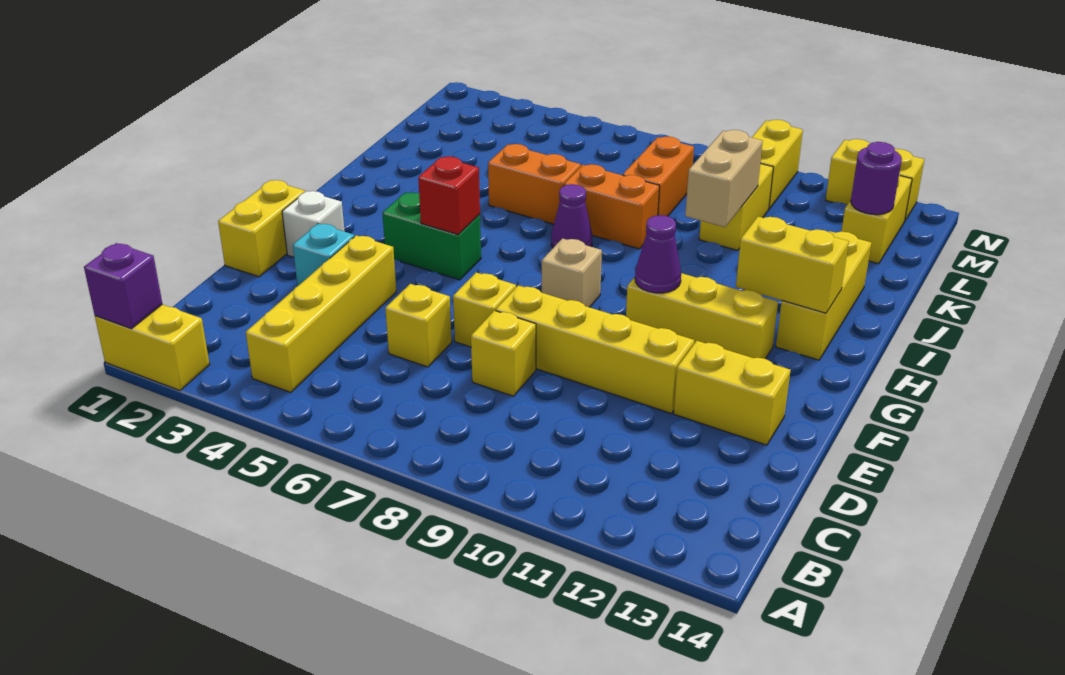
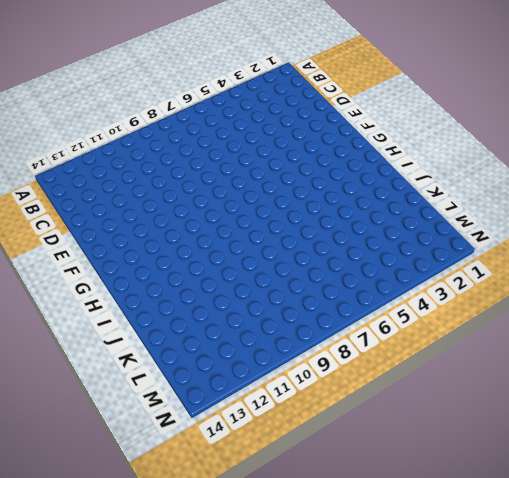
none -> yellow brick A1:A2 level 1
none -> yellow brick B4:E4 level 1
none -> yellow brick D6 level 1

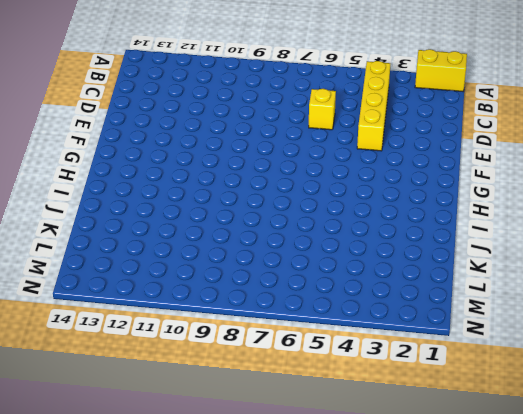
none -> yellow brick D8 level 1
none -> yellow brick E1:F1 level 1
none -> cyan brick E3 level 1

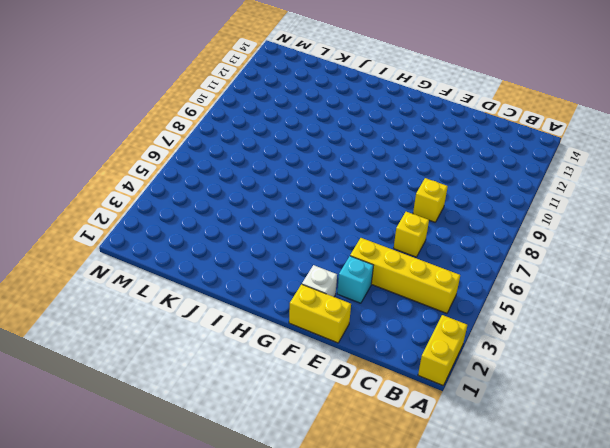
none -> yellow brick E7 level 1
none -> yellow brick E8:E11 level 1
none -> yellow brick E12:E13 level 1

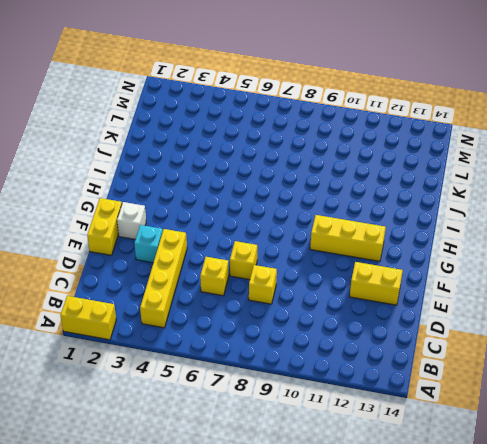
none -> yellow brick E8:E11 level 1
none -> green brick G4:G5 level 1
none -> tan brick G8 level 1

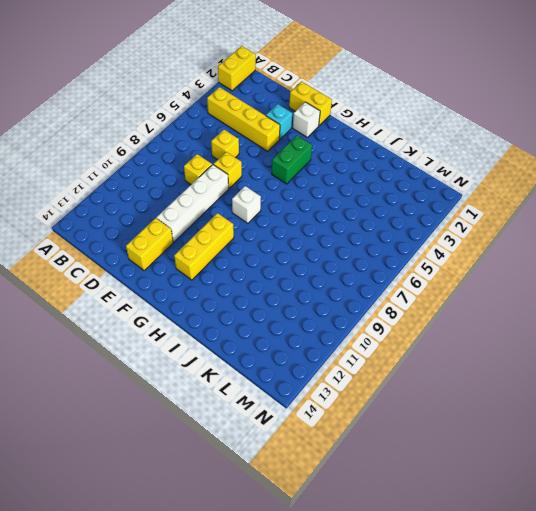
white brick E8:E11 level 1 -> yellow brick E8:E11 level 1
white brick G8 level 1 -> tan brick G8 level 1
none -> yellow brick H13:J13 level 1
none -> purple cone I7 level 1
none -> orange brick J5:J6 level 1

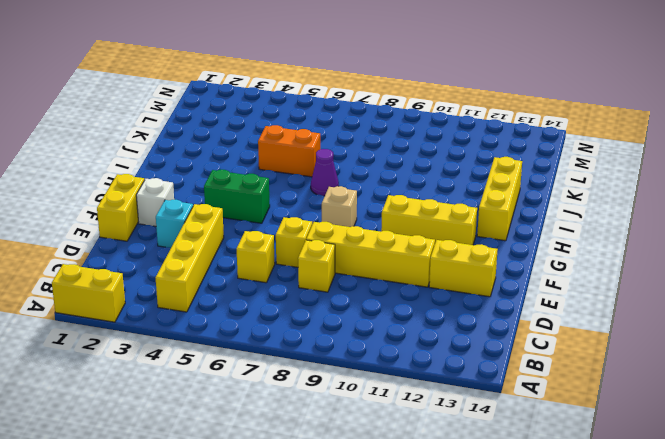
none -> orange brick J7:J8 level 1
none -> orange brick K8:L8 level 1
none -> yellow brick K10:L10 level 1

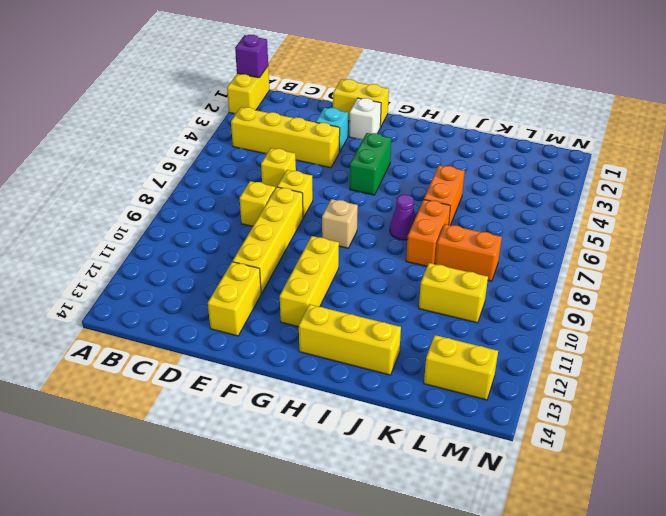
none -> yellow brick M10:N10 level 1
none -> yellow brick N12:N13 level 1
none -> red brick G5 level 2

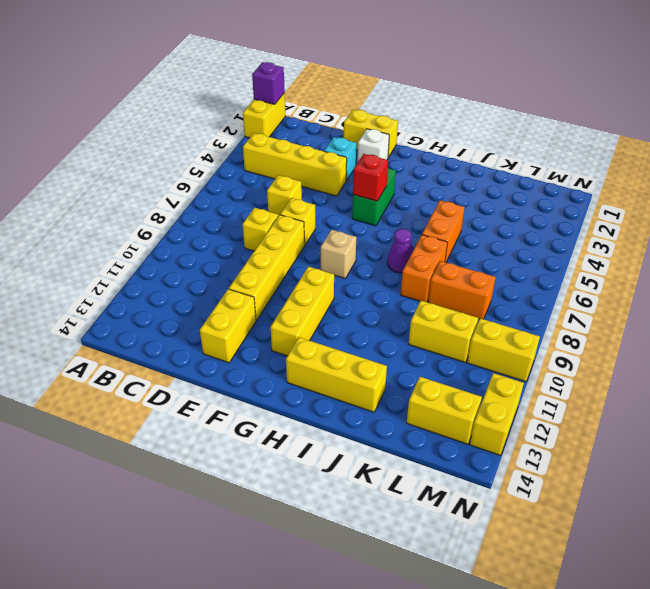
none -> purple cone G10 level 2
none -> yellow brick H12:H13 level 2
none -> tan brick J10:K10 level 2

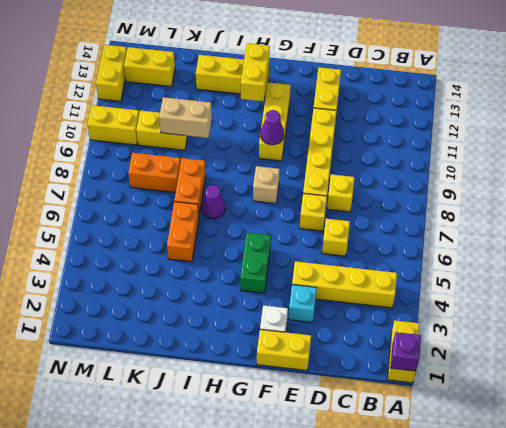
none -> red brick G5 level 2
none -> purple round brick L13 level 2

